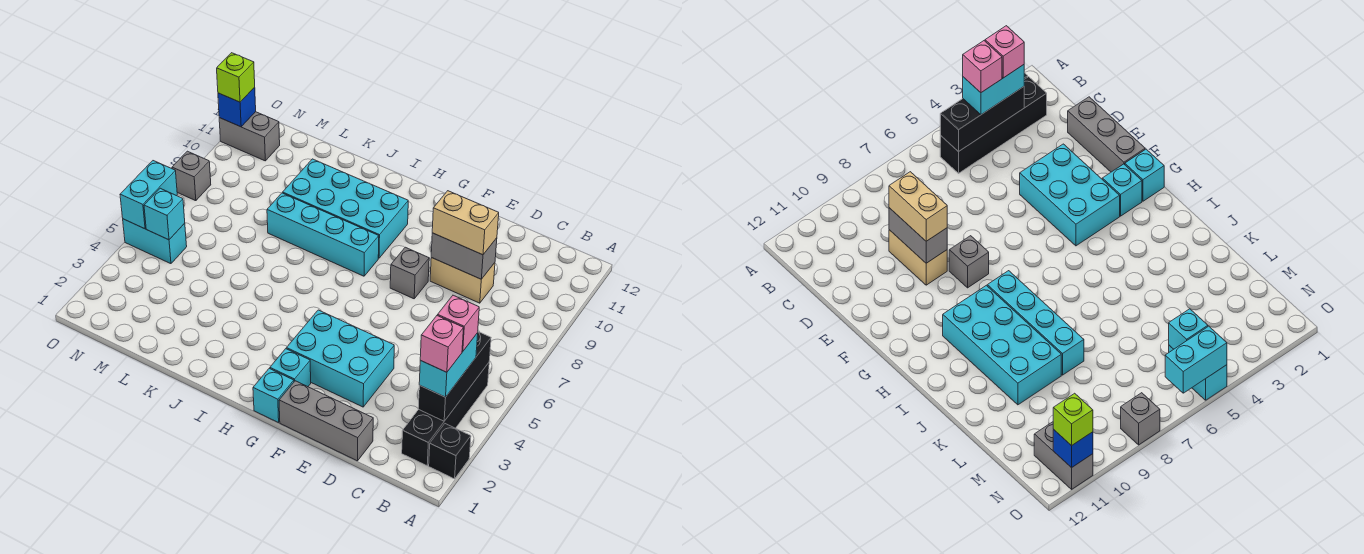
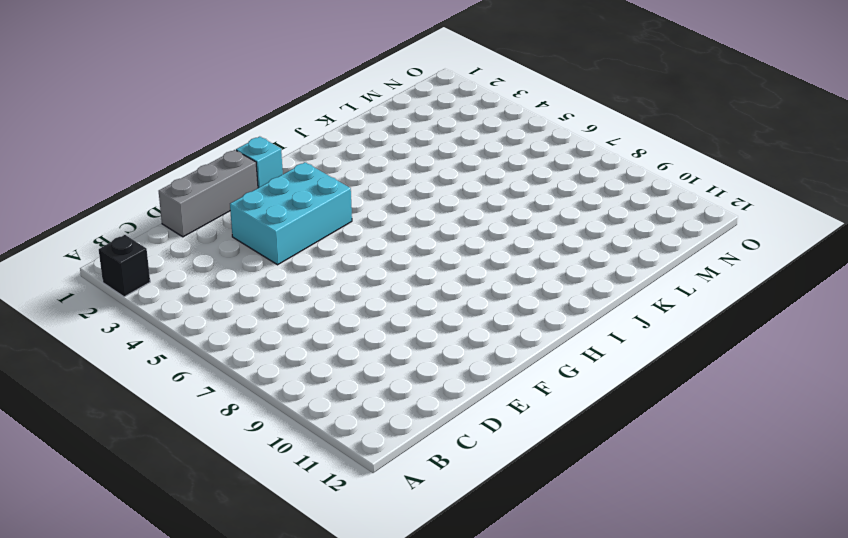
none -> black brick B2:B5 level 1
none -> tan brick D9:E9 level 1
none -> grey brick F8 level 1

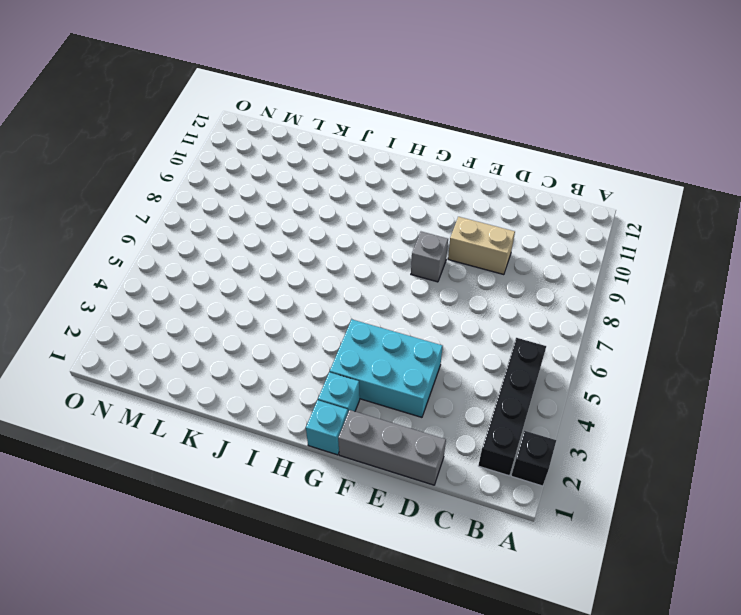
none -> cyan brick H8:K8 level 1
none -> cyan brick H9:K10 level 1
none -> cyan brick N5:O5 level 1

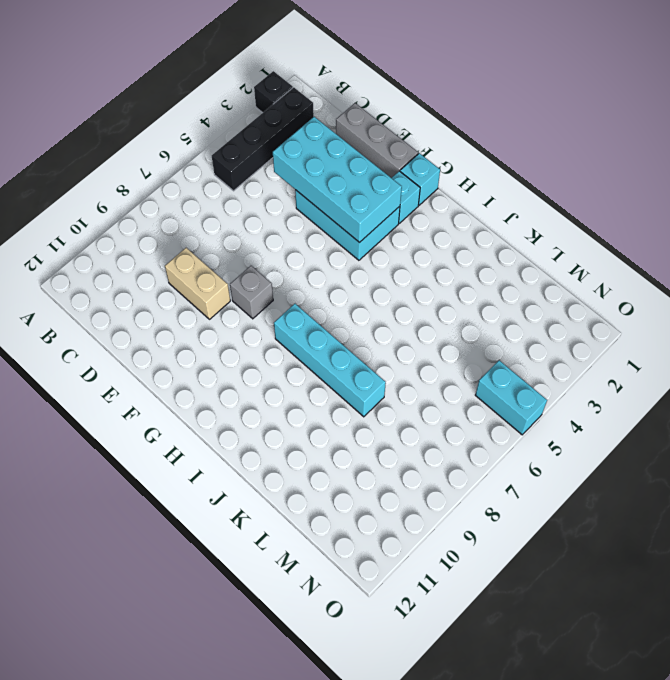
cyan brick D3:G4 level 2 -> cyan brick H9:K10 level 1
none -> grey brick N11:O11 level 1
none -> grey brick O8 level 1
none -> black brick B3:B5 level 2

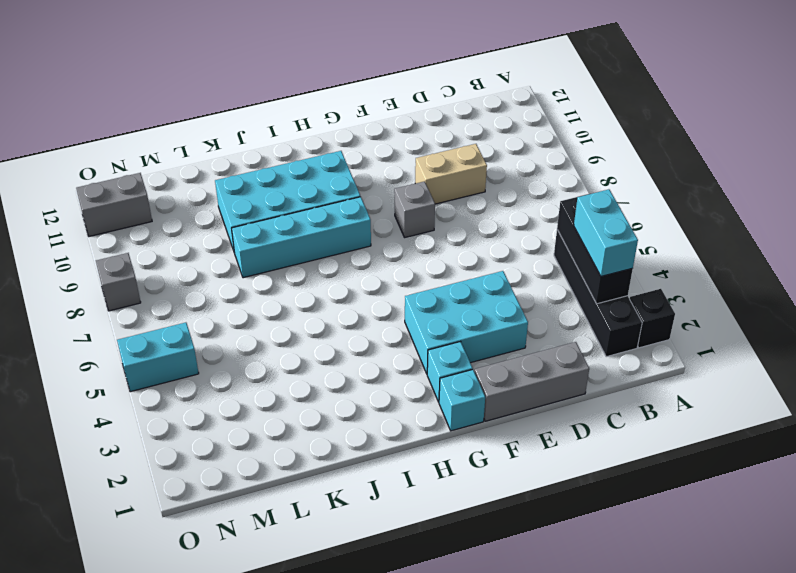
none -> grey brick D9:E9 level 2
none -> cyan brick N5 level 2
none -> cyan brick O5:O6 level 2

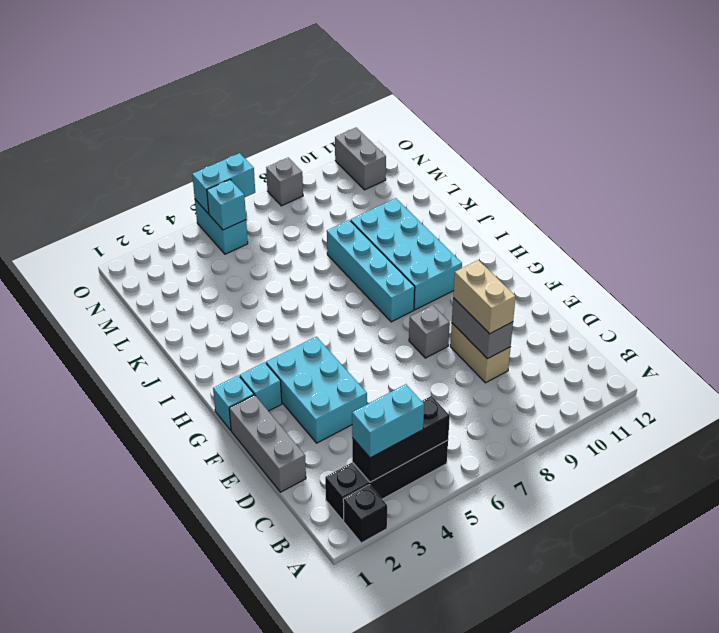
none -> blue brick O11 level 2
none -> lime brick O11 level 3
none -> pink brick B3 level 4

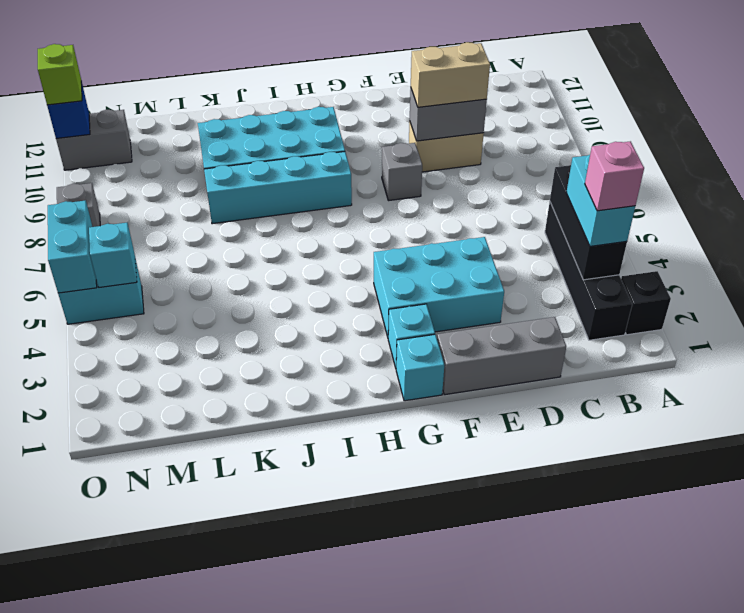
none -> pink brick B4 level 4

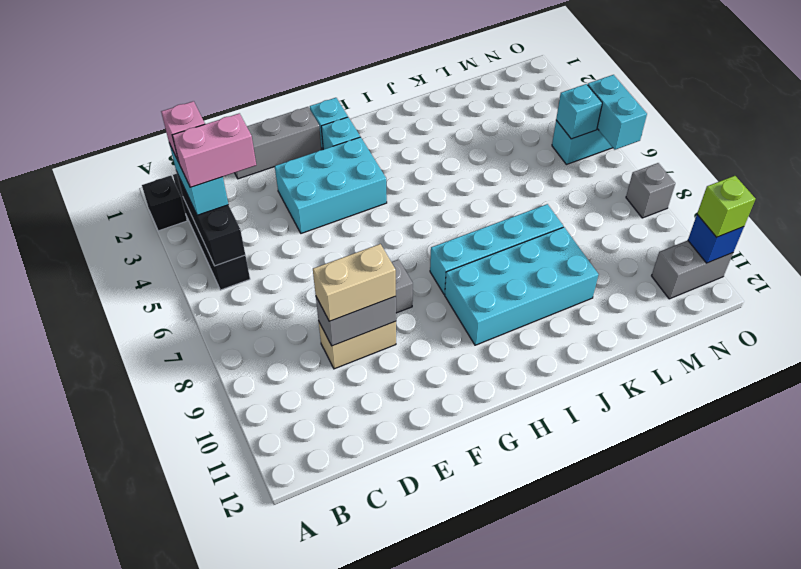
pink brick B4:C4 level 4 -> pink brick B4 level 4

